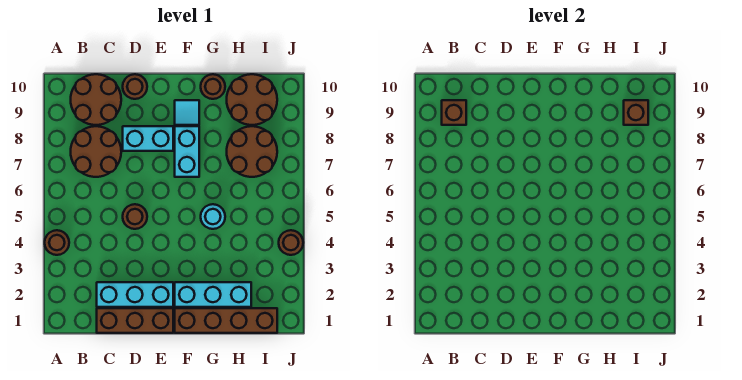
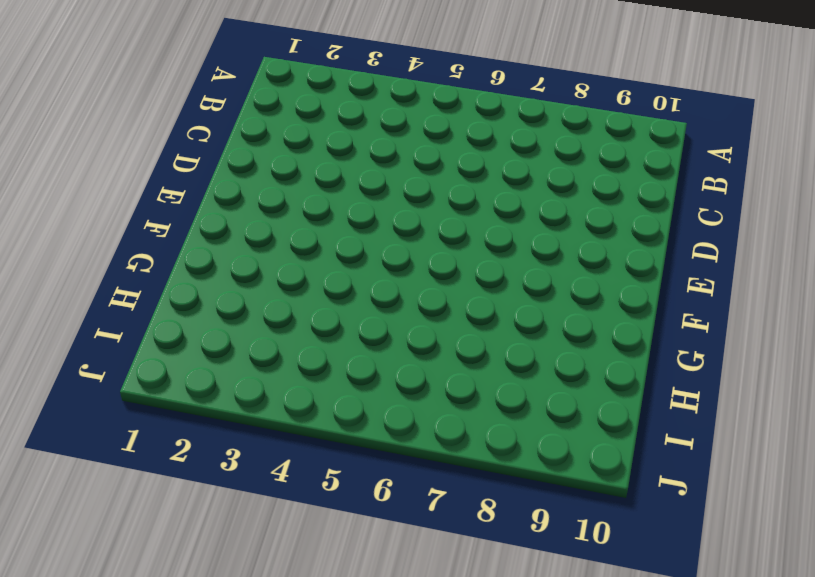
none -> brown round brick A4 level 1
none -> brown round brick B7:C8 level 1
none -> brown round brick B9:C10 level 1

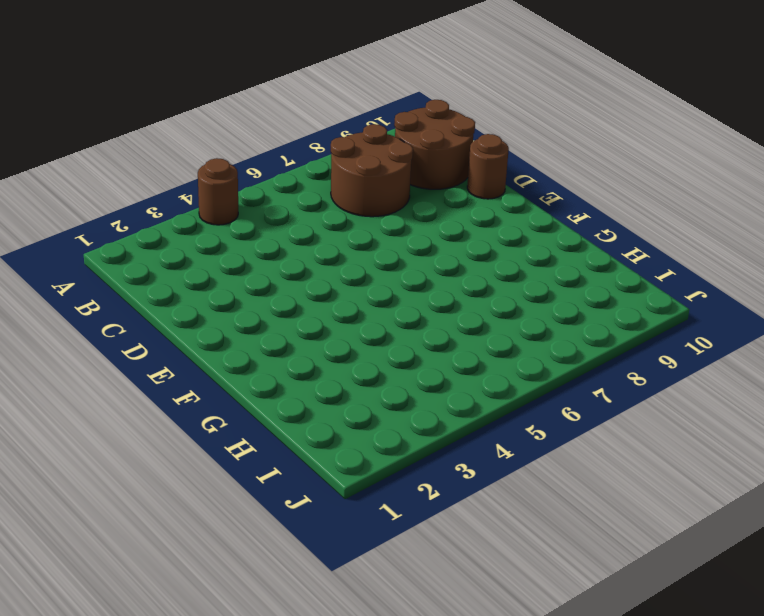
none -> brown brick C1:E1 level 1
none -> cyan brick C2:E2 level 1
none -> brown round brick D5 level 1

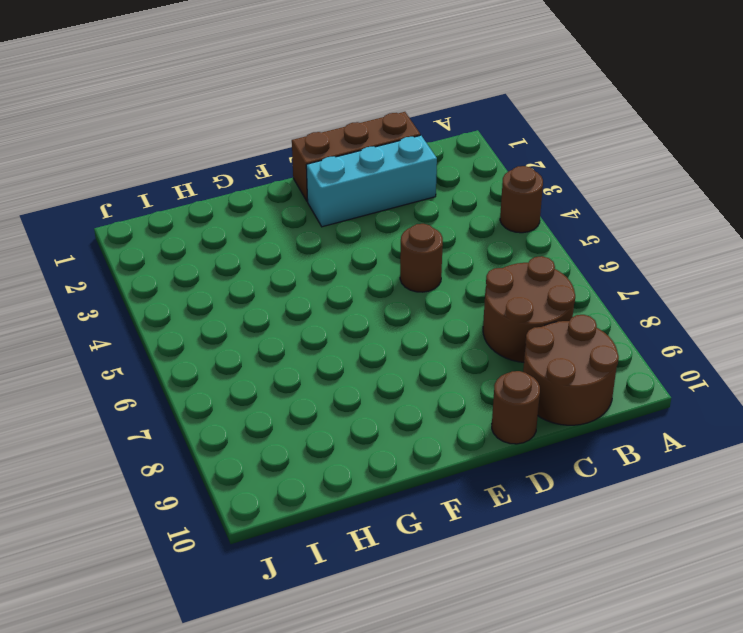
none -> cyan brick D8:E8 level 1
none -> brown brick F1:I1 level 1
none -> cyan brick F2:H2 level 1

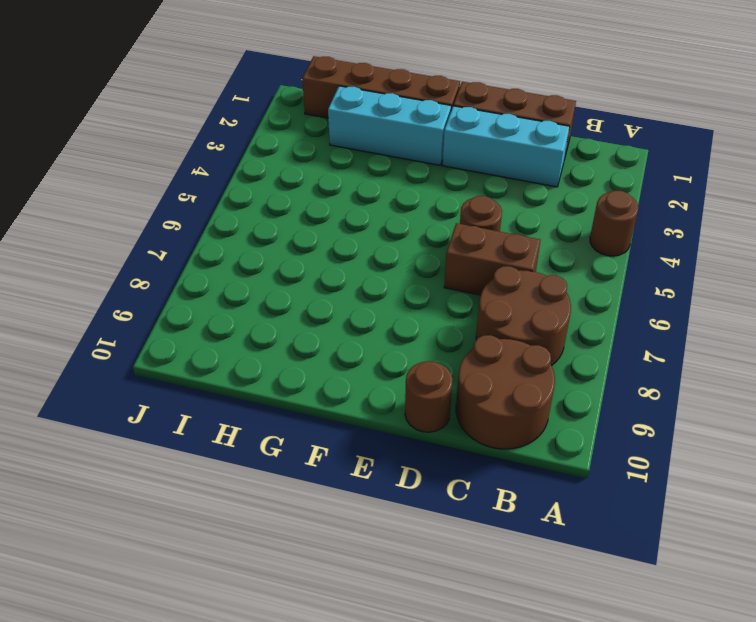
brown brick C6:D6 level 1 -> none
none -> cyan brick D8:E8 level 1
none -> cyan brick F7:F8 level 1
none -> cyan tile F9 level 1

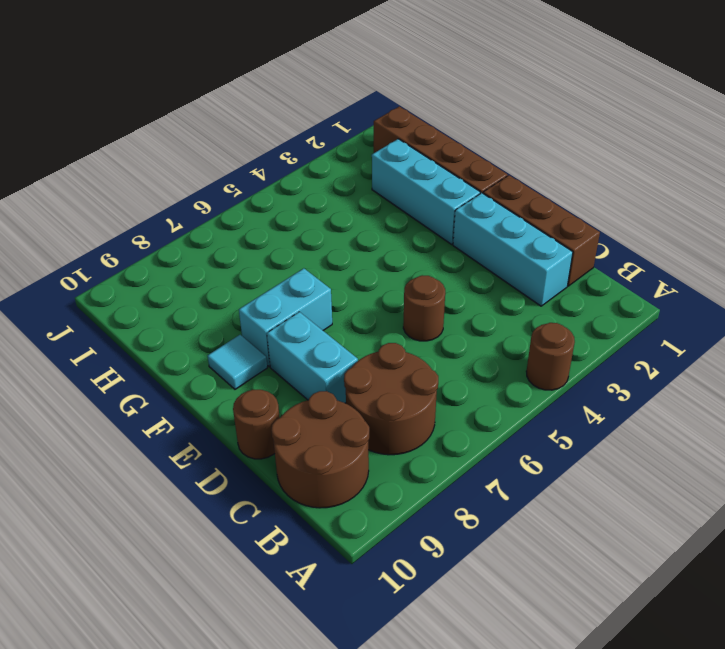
none -> cyan round brick G5 level 1
none -> brown round brick G10 level 1
none -> brown round brick H7:I8 level 1

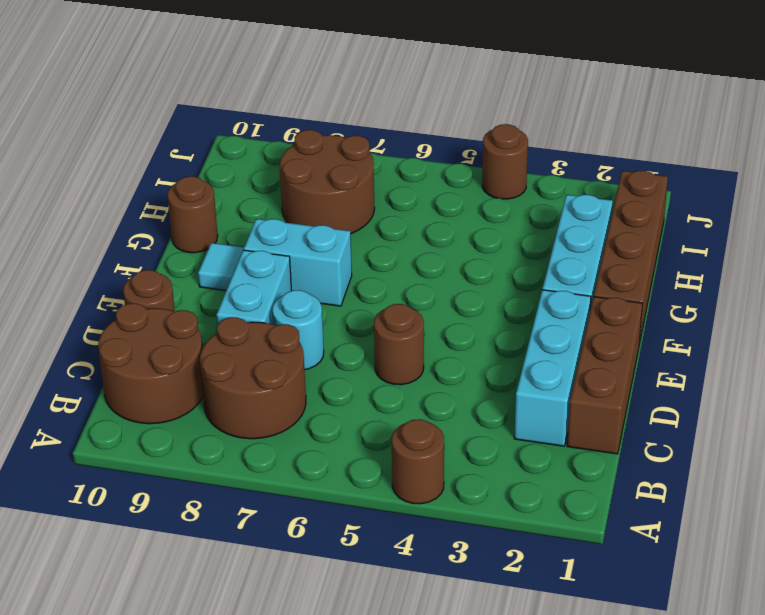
cyan round brick D7 level 1 -> cyan round brick G5 level 1
none -> brown round brick H9:I10 level 1
none -> brown brick B9 level 2
none -> brown brick I9 level 2

